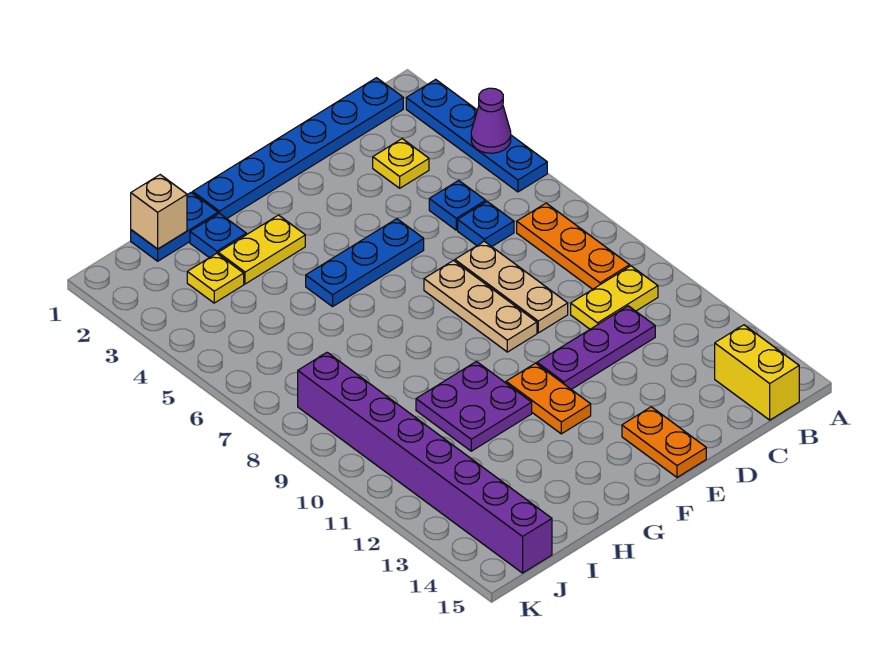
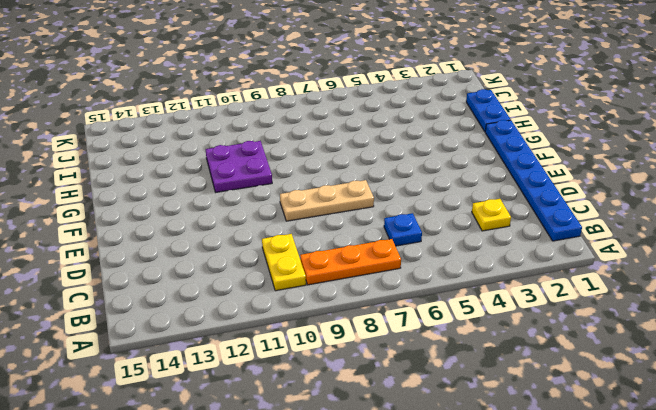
none -> blue plate A2:A5 level 1
none -> yellow brick B14:B15 level 1
none -> blue plate C5 level 1

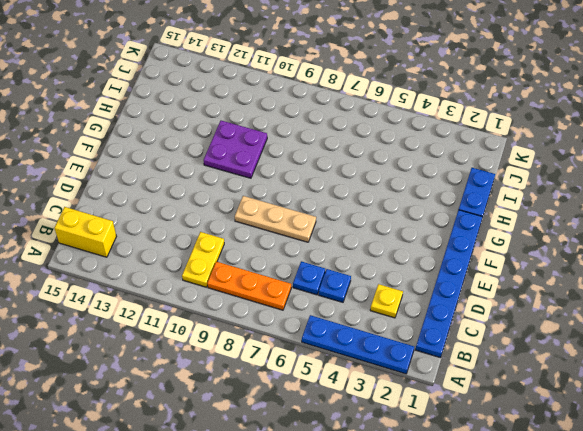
none -> purple plate C11:E11 level 1
none -> tan plate D7:D9 level 1
none -> blue plate E5:G5 level 1

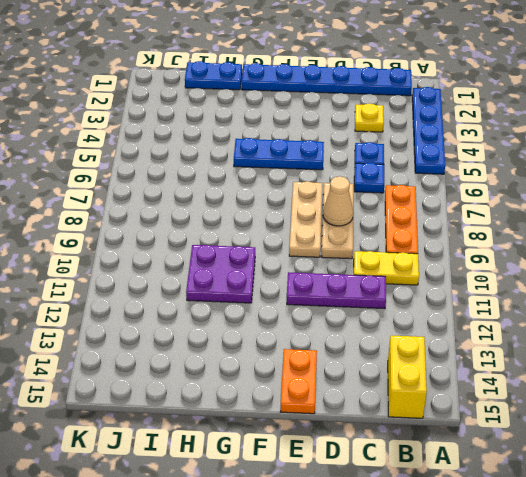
tan cone D8 level 2 -> none
none -> orange plate F11:F12 level 1
none -> yellow plate G3:H3 level 1
none -> blue plate H2 level 1

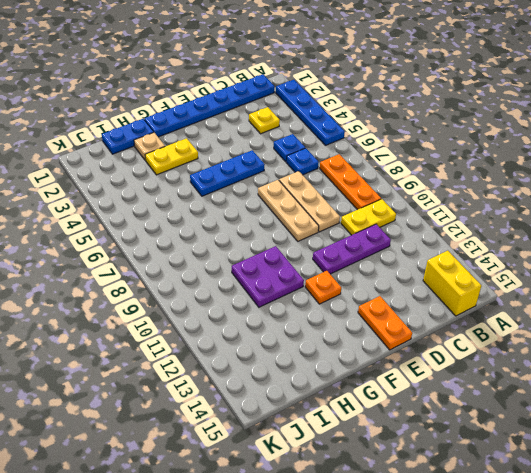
orange plate F12 level 1 -> orange plate F11:F12 level 1
tan plate H2 level 1 -> blue plate H2 level 1
none -> yellow plate I3 level 1
none -> purple brick J8:J15 level 1
none -> purple cone A4 level 2

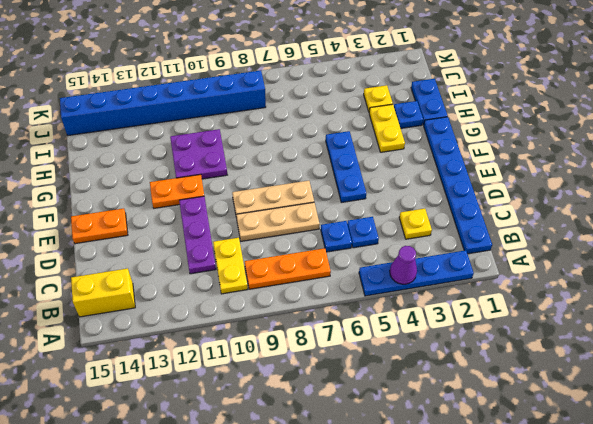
blue brick J8:J15 level 1 -> purple brick J8:J15 level 1
none -> tan brick I1 level 2

